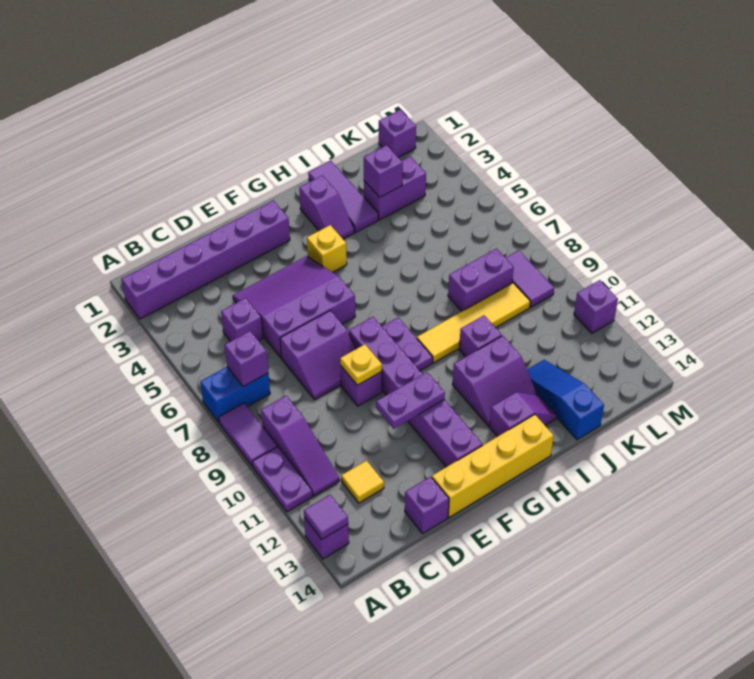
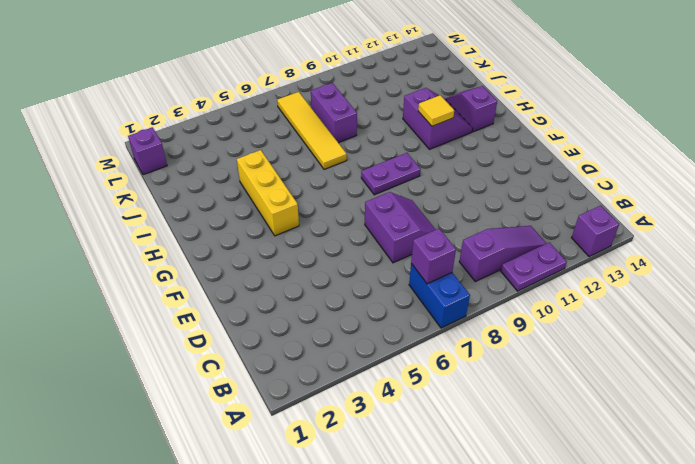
yellow brick G4:I4 level 1 -> yellow brick G4 level 1
yellow tile H11 level 2 -> yellow tile C12 level 1
yellow tile I7:L7 level 1 -> yellow tile H9:K9 level 1
none -> purple brick A2:F2 level 1
none -> purple tile A8:A9 level 1
none -> purple brick C5 level 1
none -> purple slope D4:F6 level 1 top 6

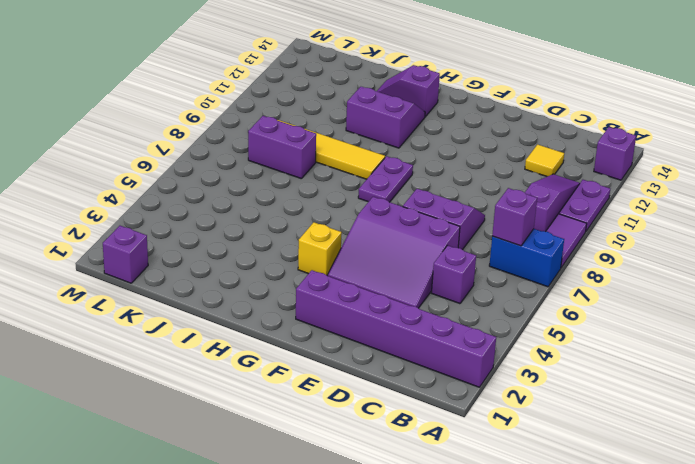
none -> purple brick D14 level 1
none -> purple brick E9 level 1
none -> yellow brick E14:H14 level 1
none -> purple brick F8:F13 level 1

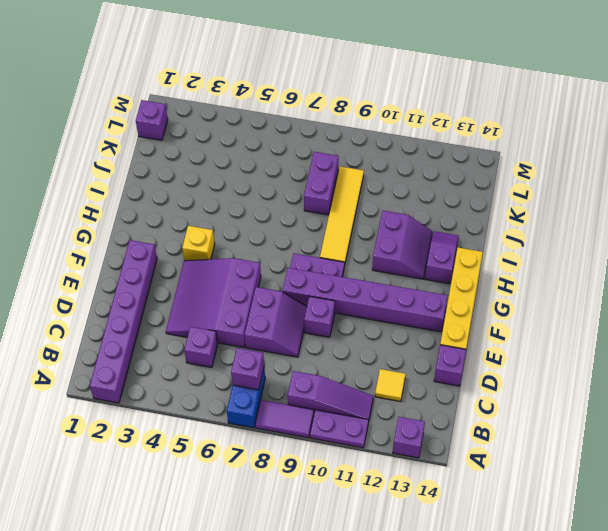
none -> purple slope H2:H3 level 1 top 2
none -> purple tile I1:I3 level 1
none -> purple brick I10 level 1
none -> purple brick J3:K3 level 1

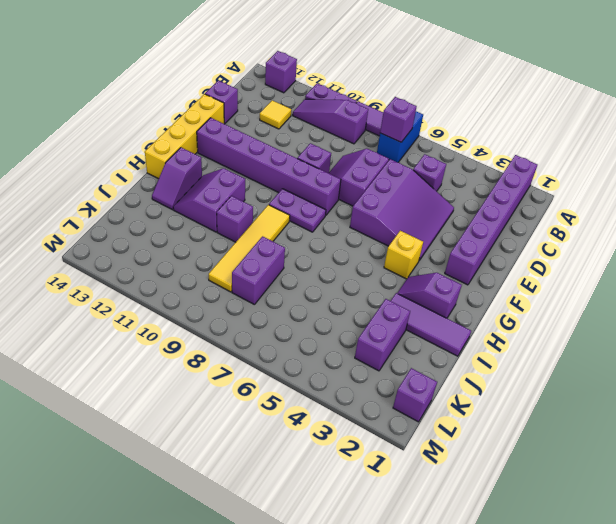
none -> blue slope J12:J14 level 1 top 14
none -> purple tile L8:L9 level 1
none -> purple brick M11 level 1
none -> purple tile A13 level 2

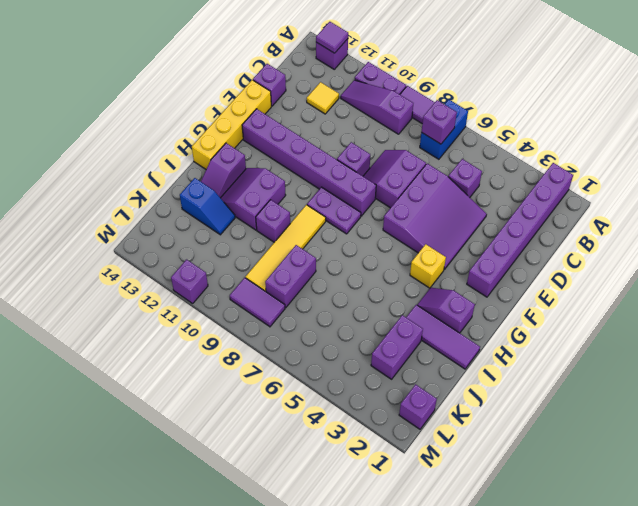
blue slope J12:J13 level 1 top 13 -> blue slope J12:J14 level 1 top 14
none -> yellow plate E9 level 2
none -> purple plate E11:F11 level 2
none -> purple brick J3 level 2

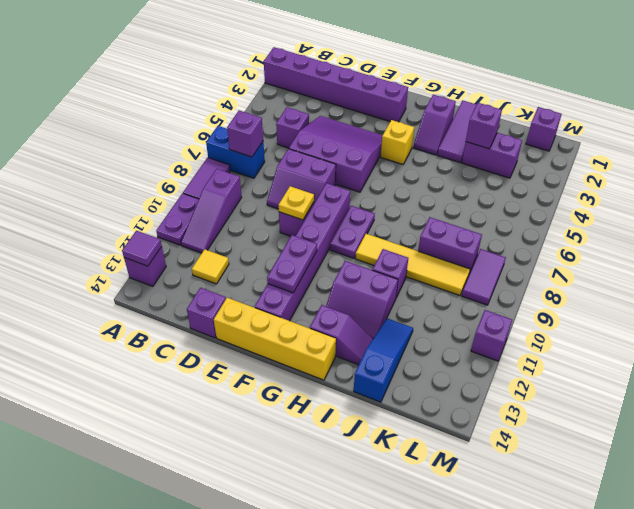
purple plate F11:F12 level 2 -> purple plate E11:F11 level 2

